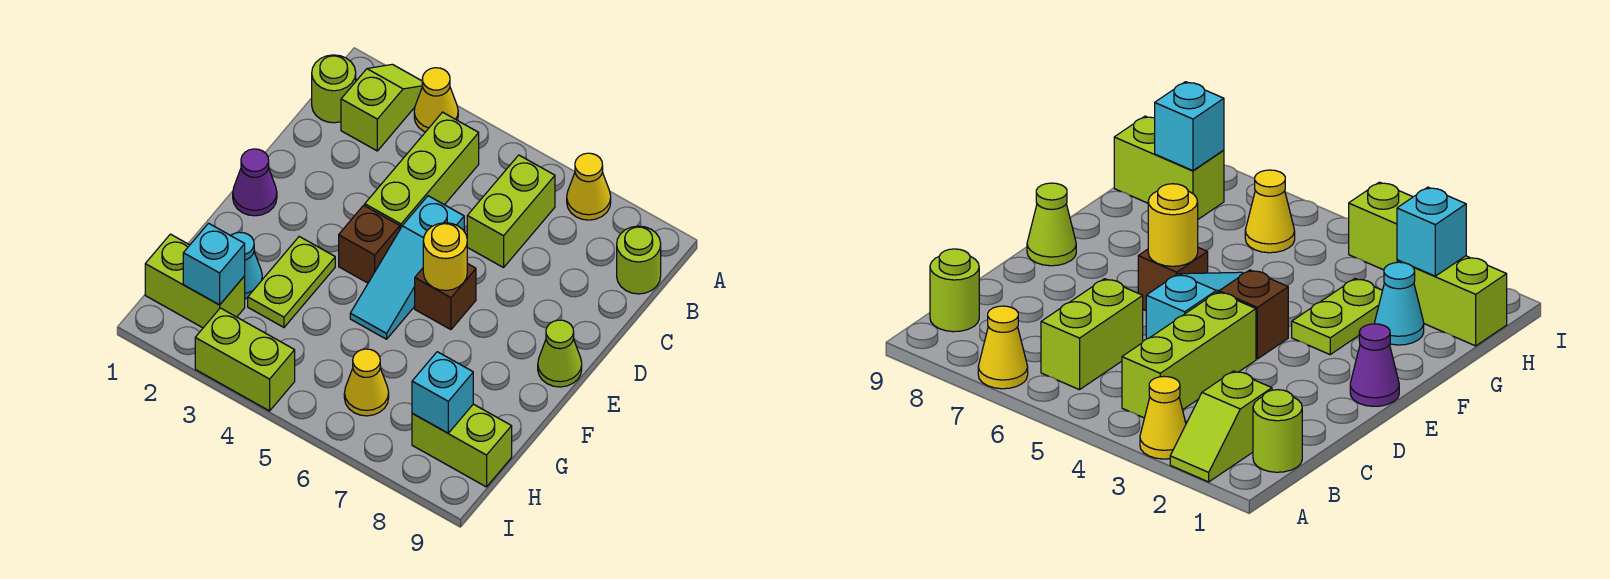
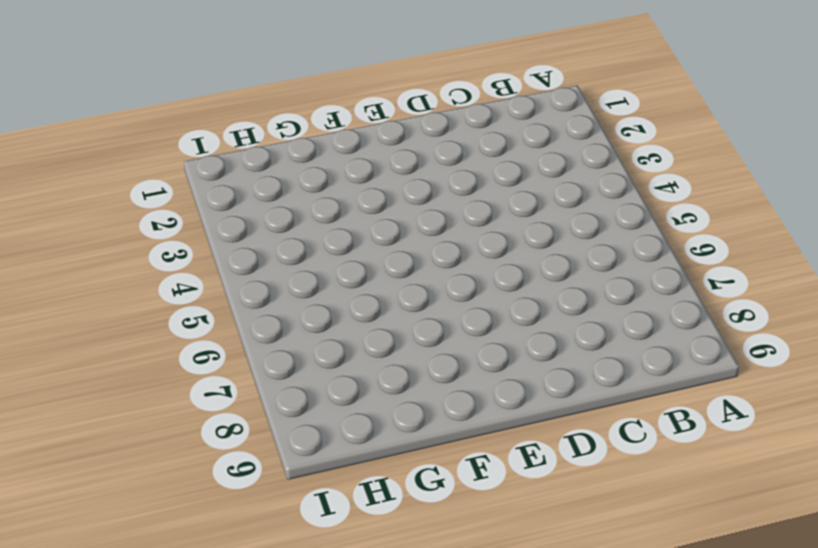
none -> lime slope A2:B2 level 1 top B
none -> yellow cone A3 level 1
none -> yellow cone A7 level 1

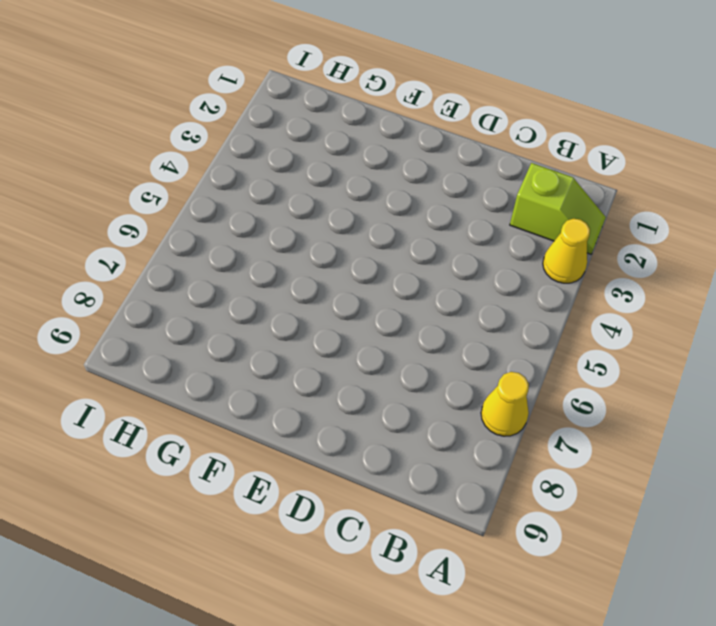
none -> lime round brick B1 level 1
none -> lime brick B4:D4 level 1
none -> lime brick B6:C6 level 1

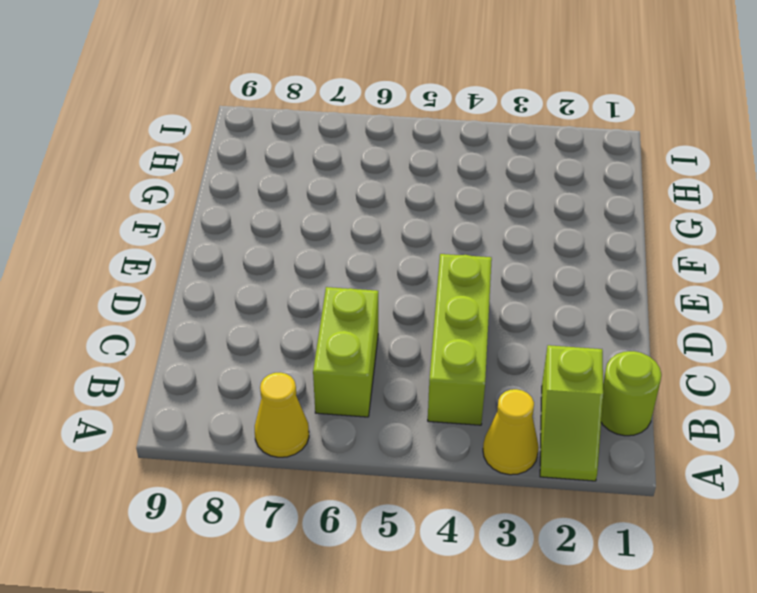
none -> lime round brick B9 level 1
none -> cyan slope D5:F5 level 1 top D
none -> purple cone E1 level 1

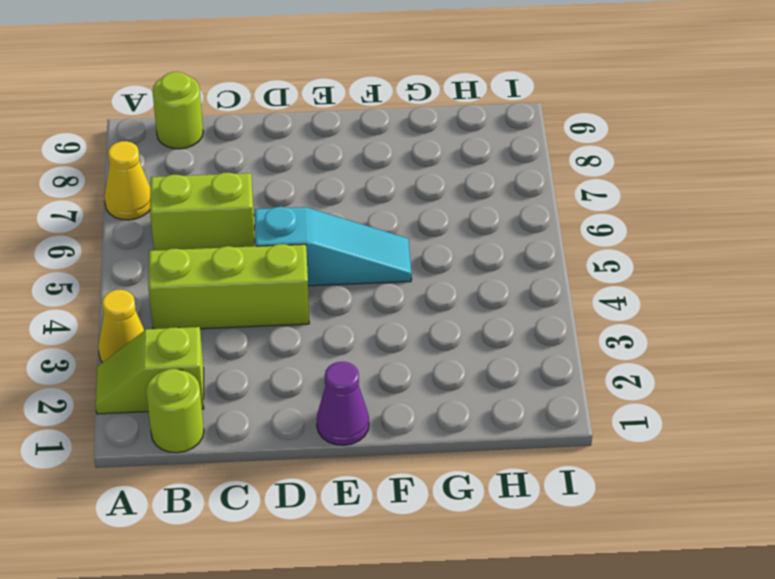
none -> brown brick E4 level 1
none -> brown brick E6 level 1
none -> lime cone E9 level 1

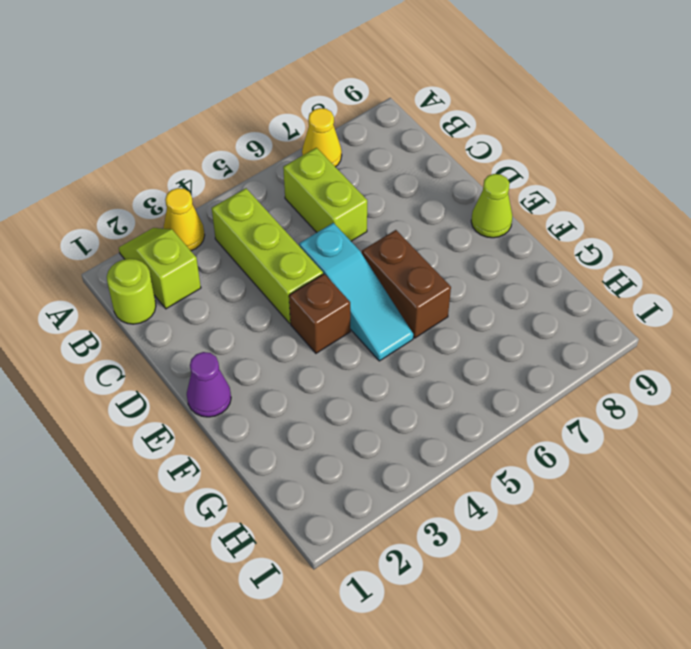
brown brick E6:F6 level 1 -> brown brick E6 level 1
none -> lime round brick B9 level 1
none -> lime plate F3:G3 level 1
none -> cyan cone G2 level 1

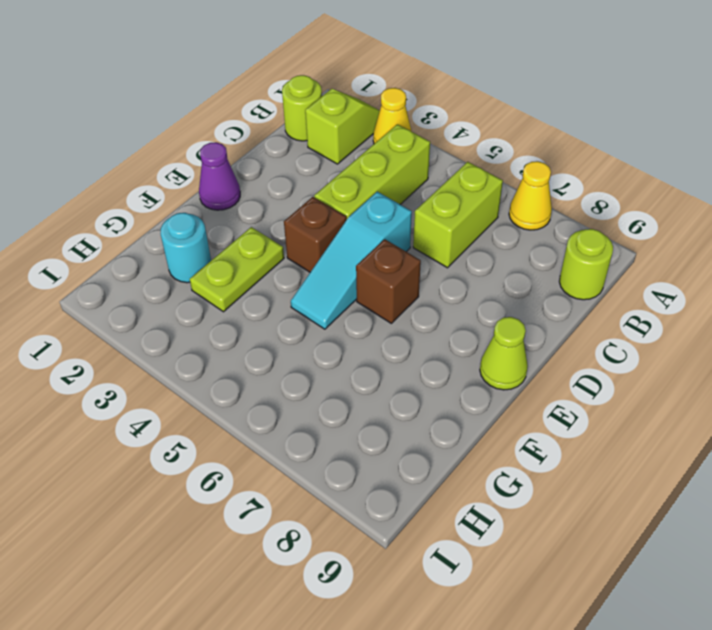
cyan round brick G2 level 1 -> cyan cone G2 level 1
none -> lime brick H1:H2 level 1
none -> yellow cone H6 level 1
none -> lime brick H8:H9 level 1

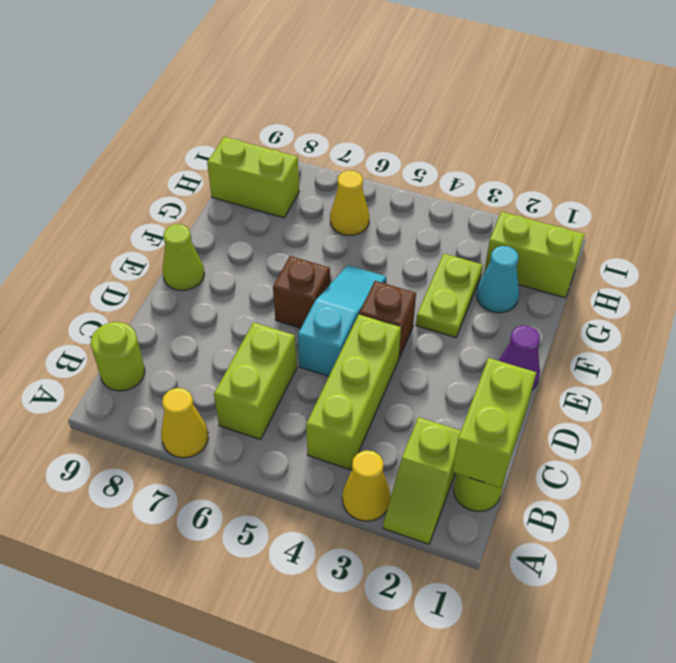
lime brick B1:C1 level 2 -> lime brick I3:I4 level 1
none -> yellow round brick E6 level 2
none -> cyan brick H2 level 2
none -> cyan brick H8 level 2

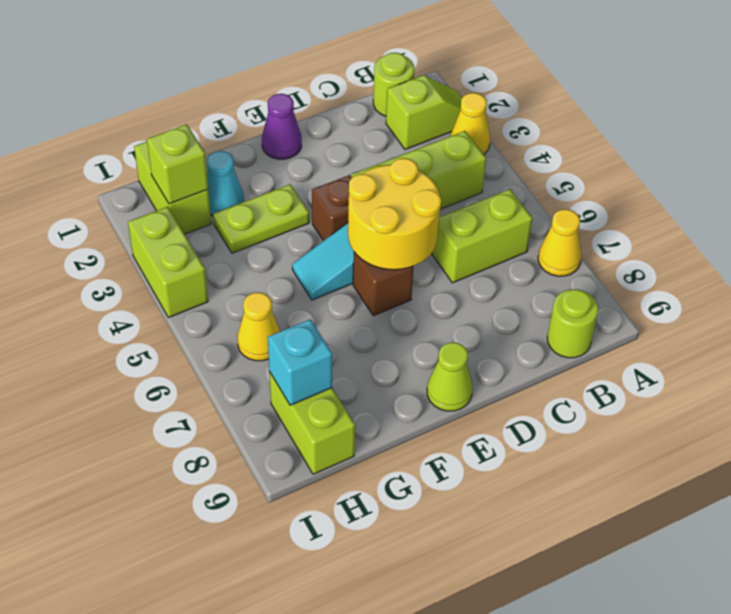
yellow round brick D5:E6 level 2 -> yellow round brick E6 level 2
lime brick H2 level 2 -> cyan brick H2 level 2

